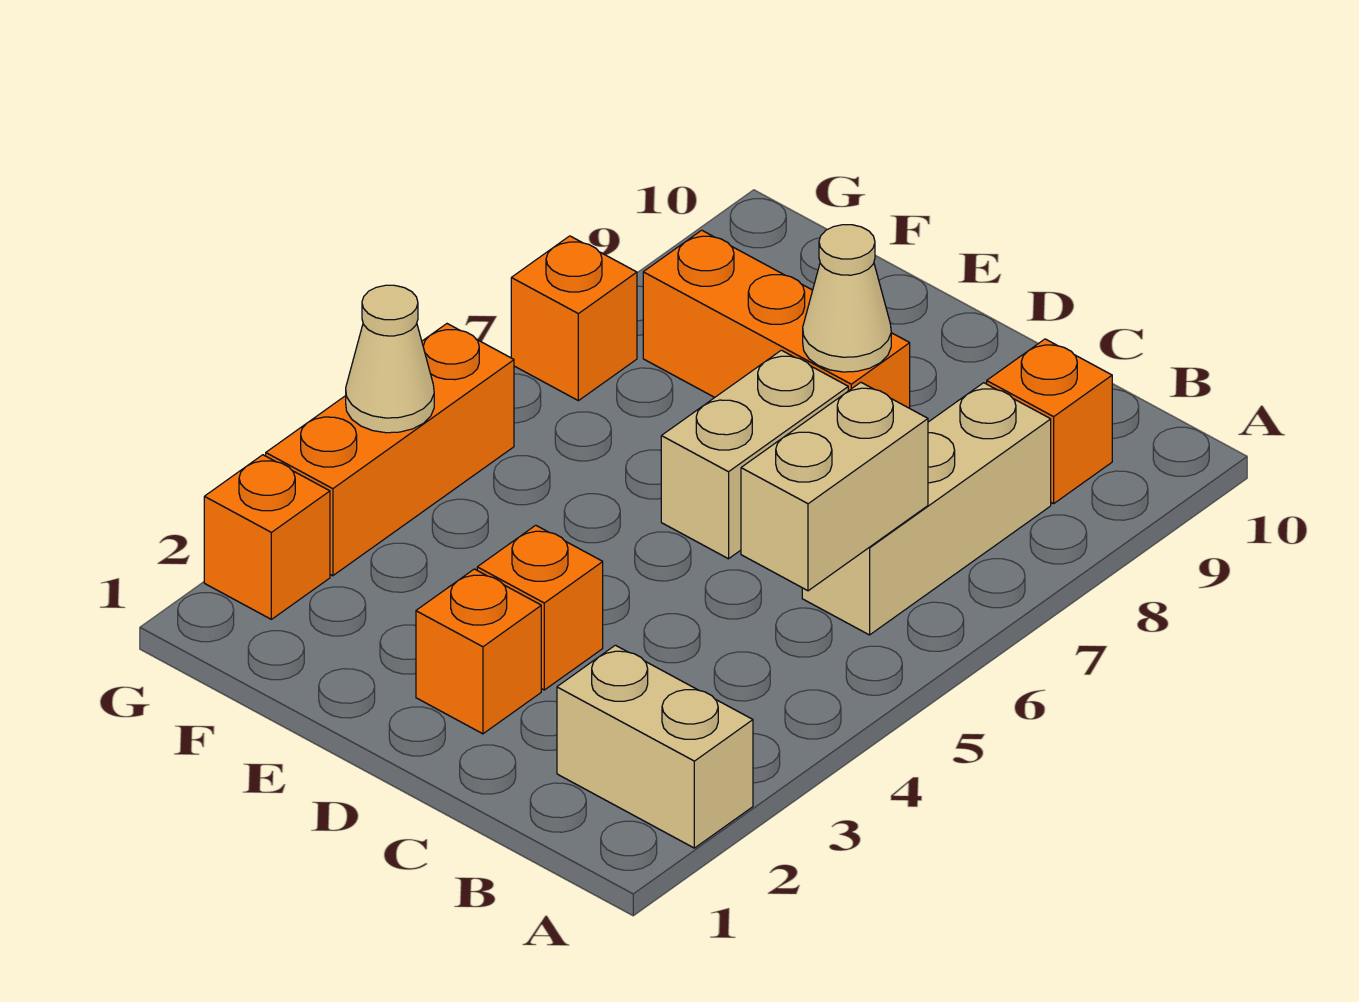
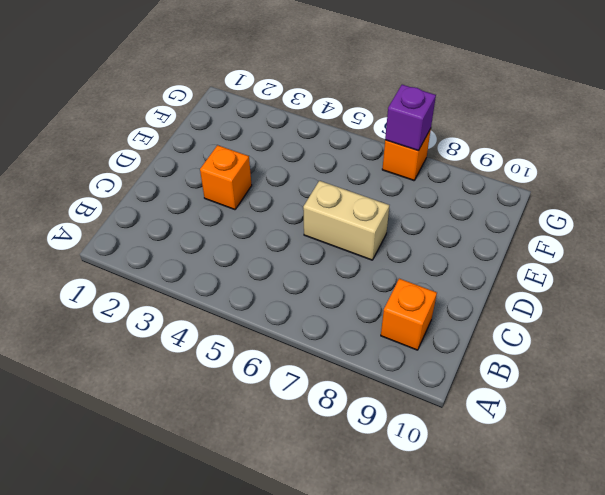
purple brick G7 level 2 -> none
none -> tan brick A2:B2 level 1
none -> tan brick B6:B8 level 1
none -> orange brick D2 level 1

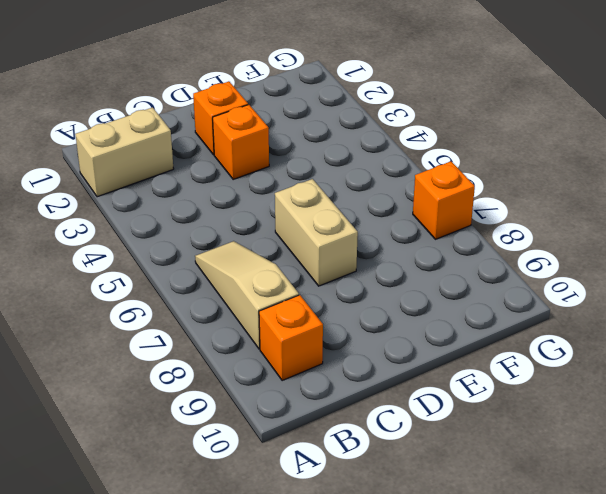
tan slope B6:B8 level 1 top 8 -> tan brick B6:B8 level 1
none -> orange brick D8:F8 level 1
none -> orange brick G2 level 1
none -> orange brick G3:G5 level 1

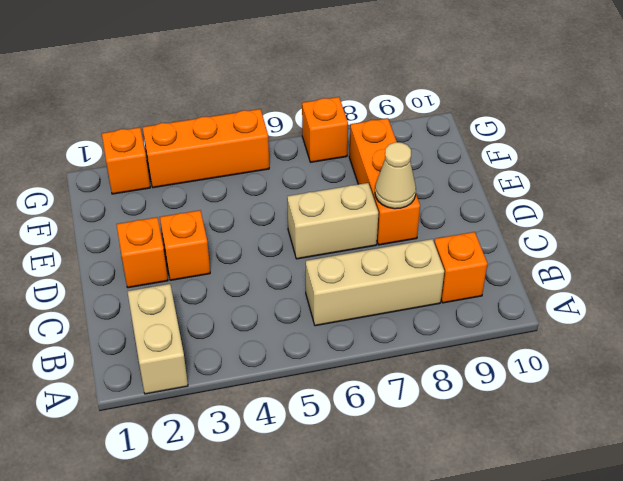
none -> tan brick B5:B6 level 2
none -> tan cone G4 level 2

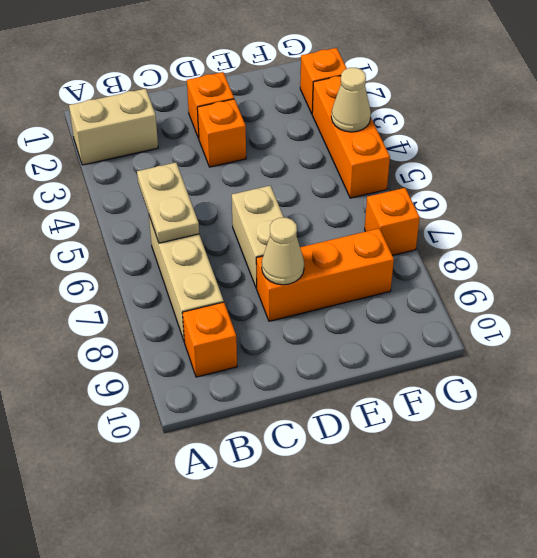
tan plate B5:B6 level 2 -> tan brick B5:B6 level 2

